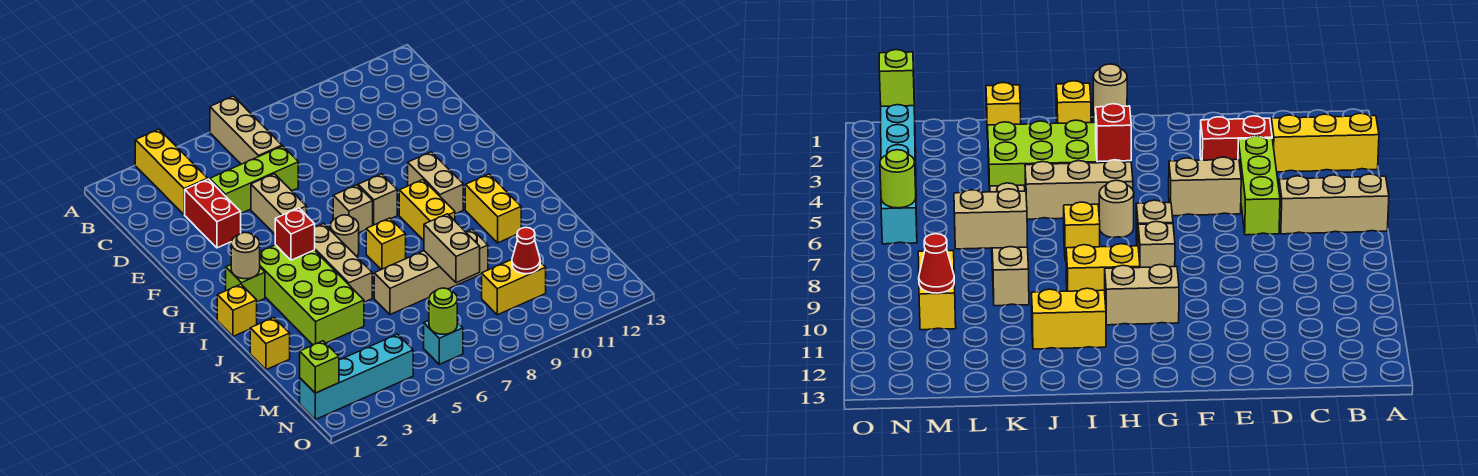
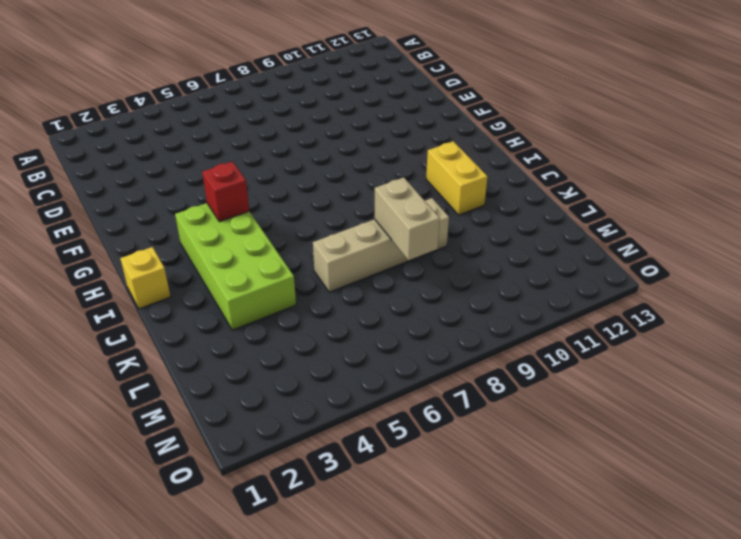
none -> yellow brick A3:C3 level 1
none -> tan brick A6:C6 level 1
none -> red brick D3:E3 level 1

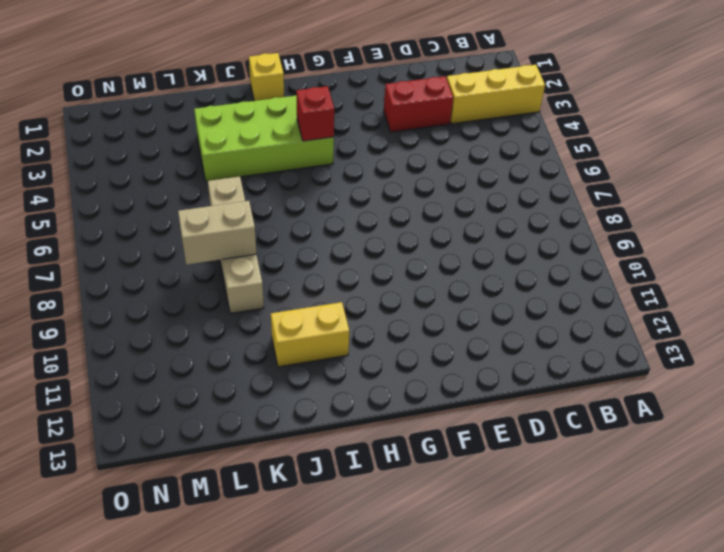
none -> tan brick A6:C6 level 1
none -> lime brick D4:D6 level 1
none -> tan brick E5:F5 level 1

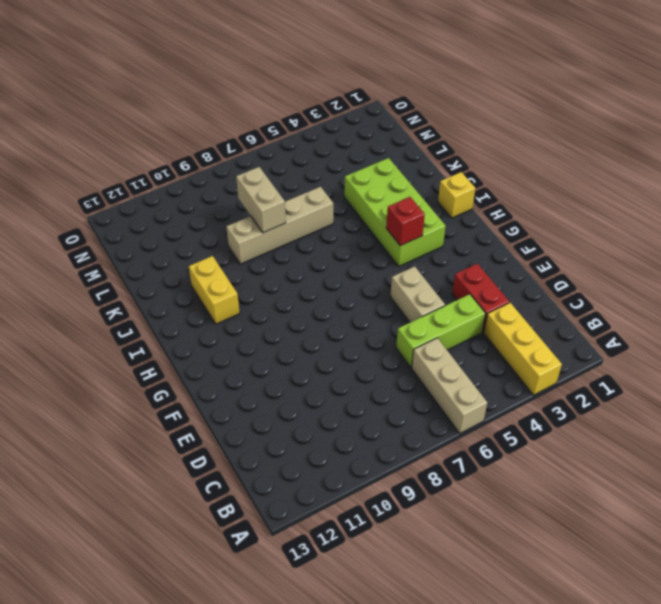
none -> tan brick G7 level 1
none -> tan brick G8 level 1
none -> tan brick G10:H10 level 1

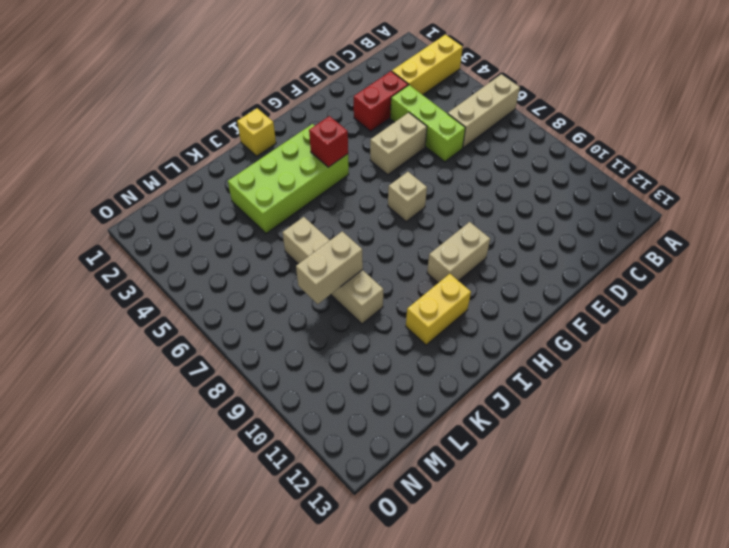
none -> tan brick G8 level 1
none -> lime brick H2 level 1
none -> tan brick H5:J5 level 1

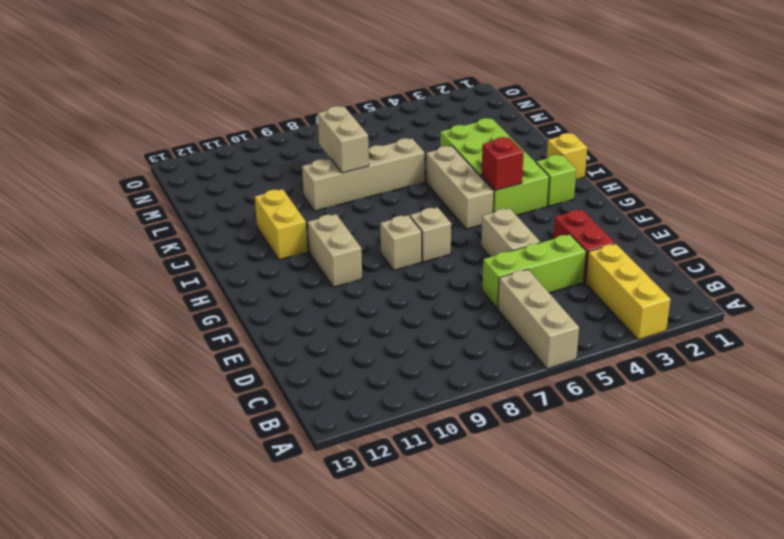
none -> tan round brick H6 level 1
none -> yellow brick H9:I9 level 1
none -> yellow brick I7 level 1

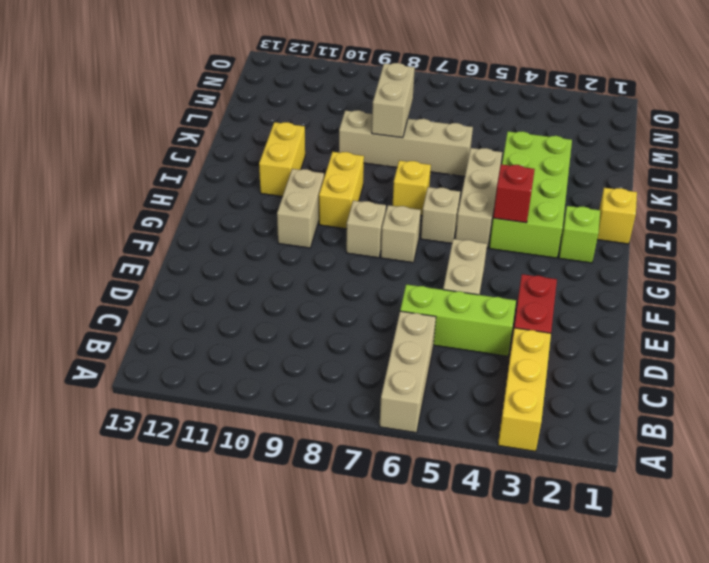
tan brick H6 level 1 -> tan round brick H6 level 1
none -> yellow brick K1 level 1
none -> yellow brick M9:M10 level 1
none -> cyan brick N1:N4 level 1

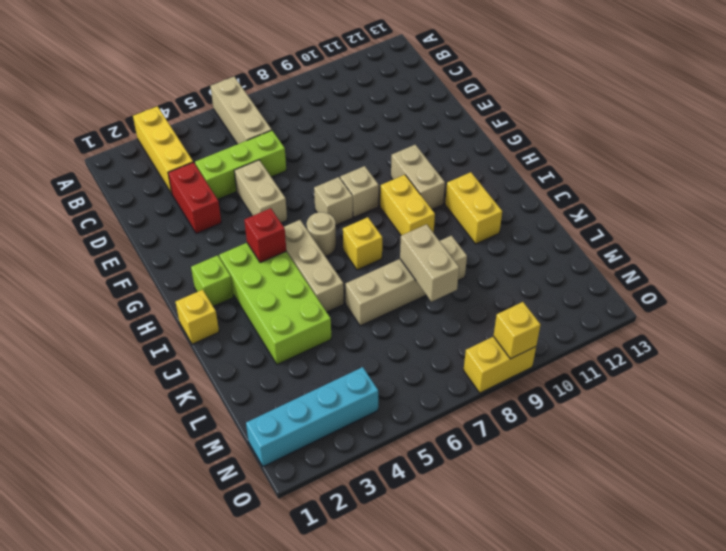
yellow brick O8:O9 level 1 -> yellow brick M9:M10 level 1
yellow brick O9 level 2 -> yellow brick K1 level 1
none -> cyan brick N6 level 1
none -> tan round brick H2 level 2
none -> red cone M10 level 2

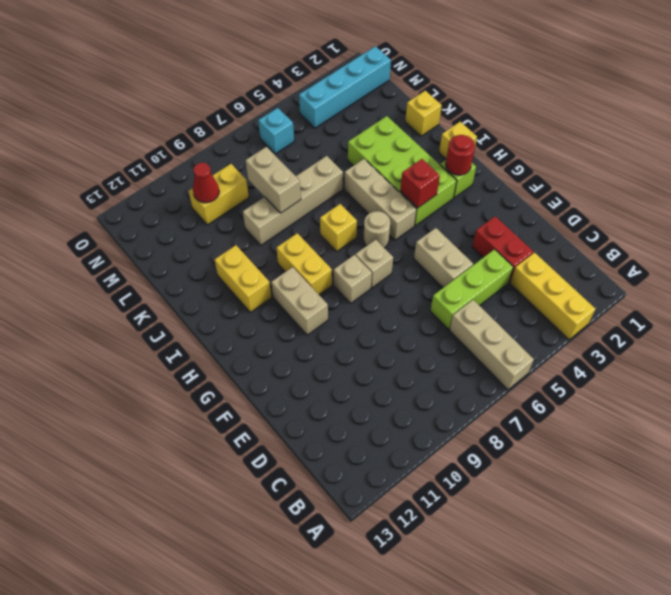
red round brick H2 level 2 -> tan round brick H2 level 2
none -> lime brick N1 level 2
none -> lime round brick N6 level 2

